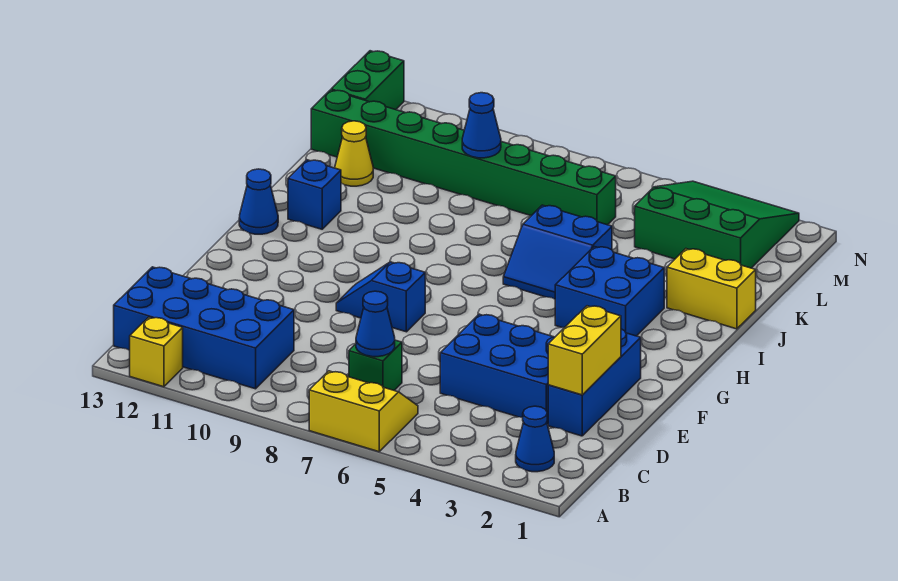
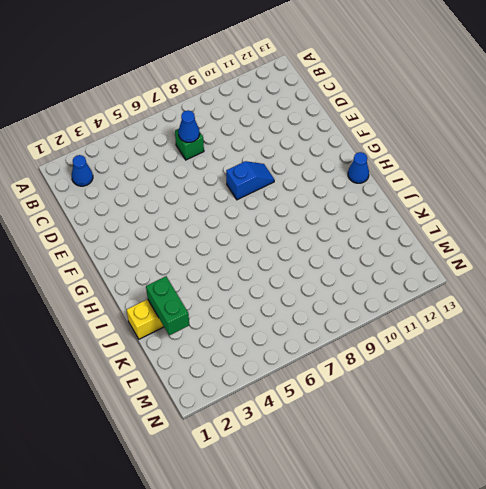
green brick J2:K2 level 2 -> green brick M13:N13 level 1
none -> yellow slope A6:B7 level 1 top A
none -> yellow brick A12 level 1
none -> blue brick B10:C13 level 1

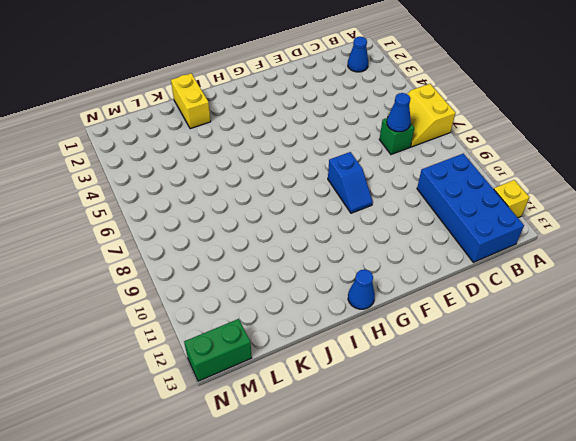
none -> blue brick D2:F2 level 1
none -> blue brick D3:E5 level 1
none -> blue brick H3:I4 level 1

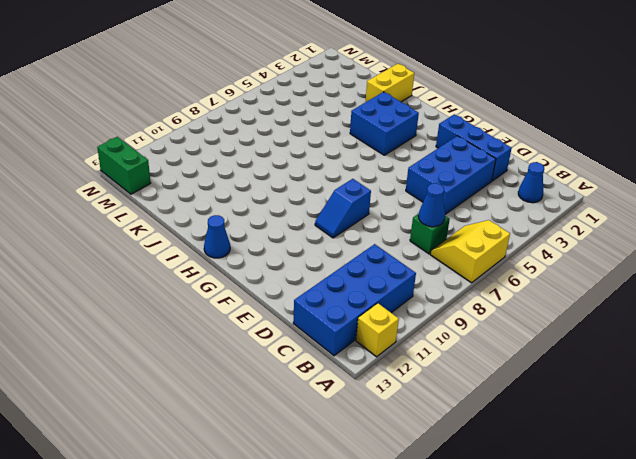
none -> blue slope I5:J6 level 1 top J
none -> blue brick I12 level 1
none -> yellow cone K12 level 1

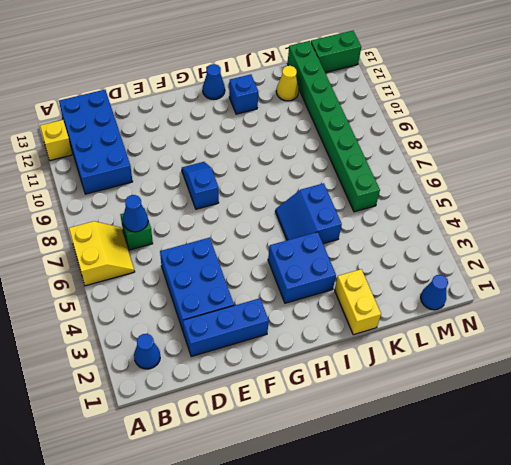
blue cone M1 level 1 -> blue cone L9 level 2
none -> green slope L2:N4 level 1 top L
none -> yellow brick D2:E2 level 2

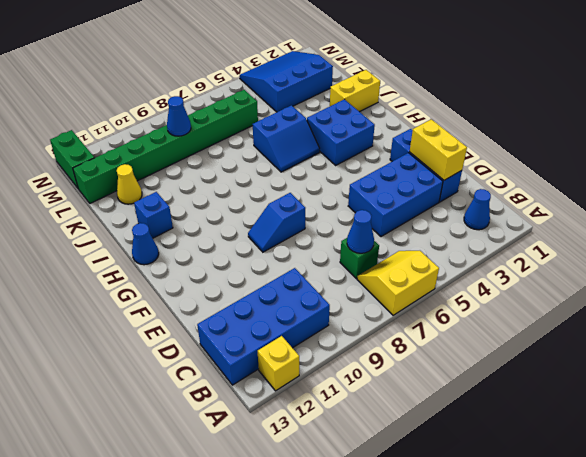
blue slope L2:N4 level 1 top L -> green slope L2:N4 level 1 top L

